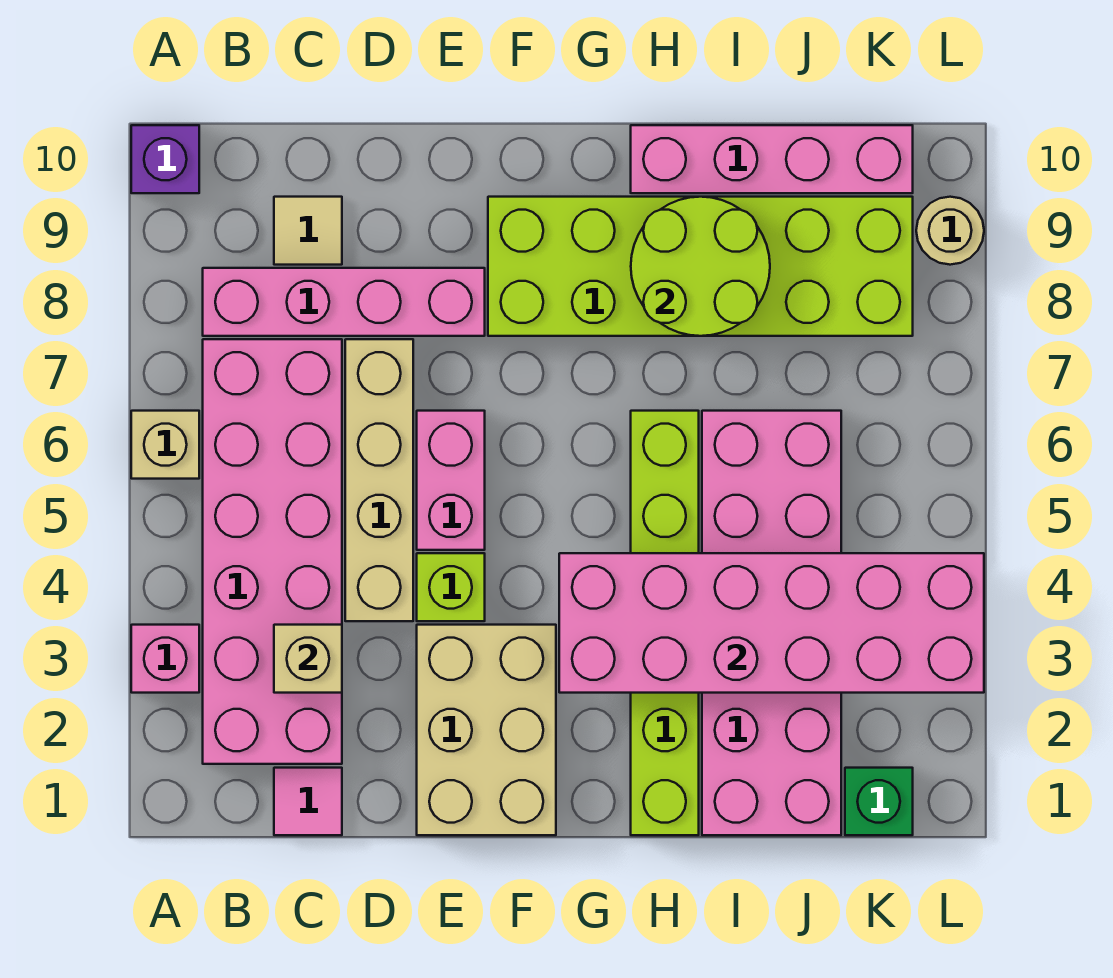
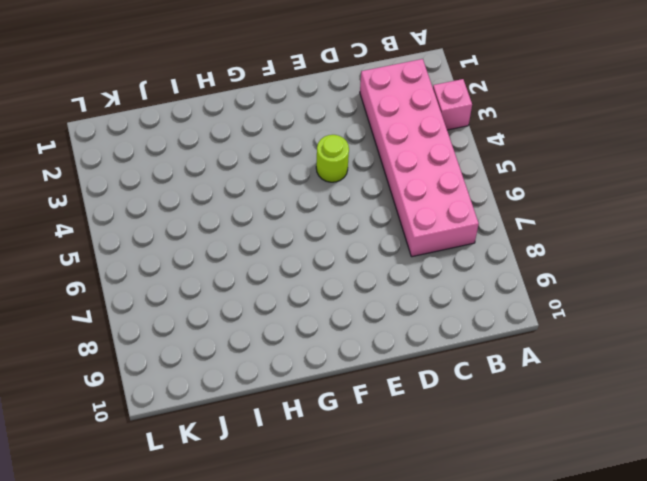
lime round brick E4 level 1 -> lime brick E4 level 1
none -> tan brick A6 level 1
none -> purple brick A10 level 1
none -> pink brick B8:E8 level 1

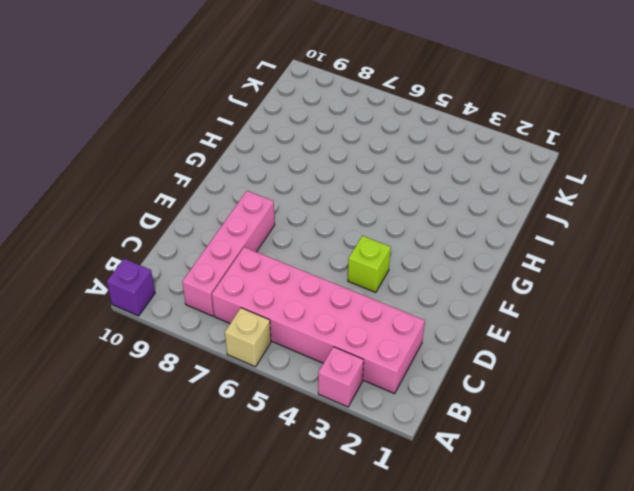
none -> pink tile C1 level 1
none -> tan tile C9 level 1
none -> tan brick D4:D7 level 1

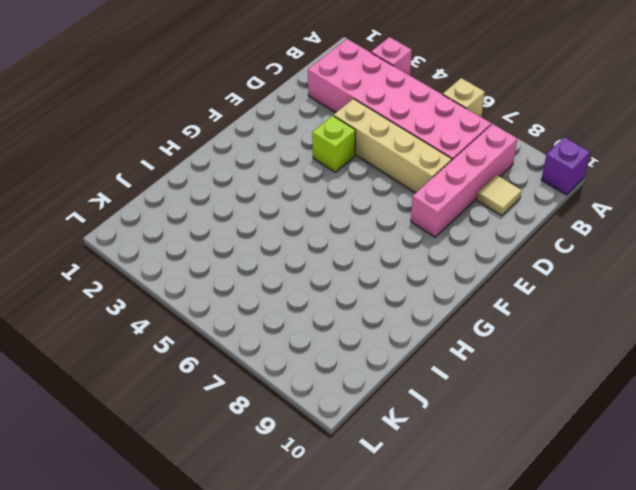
none -> pink tile C1 level 1
none -> tan brick E1:F3 level 1
none -> pink brick E5:E6 level 1

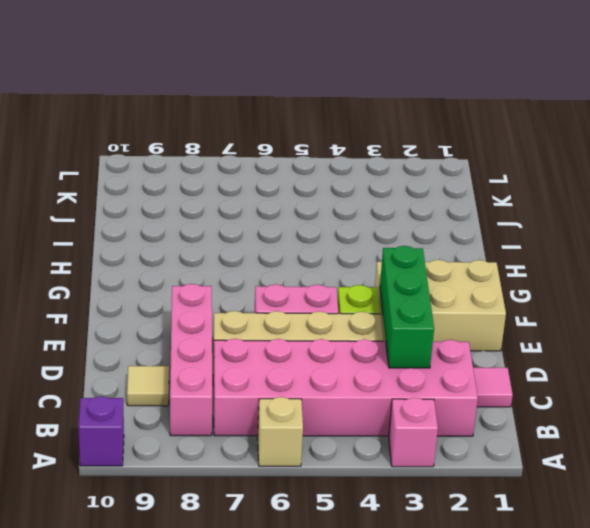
green brick C3:E3 level 2 -> tan brick C3 level 2
none -> lime brick F8:K9 level 1
none -> lime brick H1:H6 level 1
none -> pink brick H10:K10 level 1

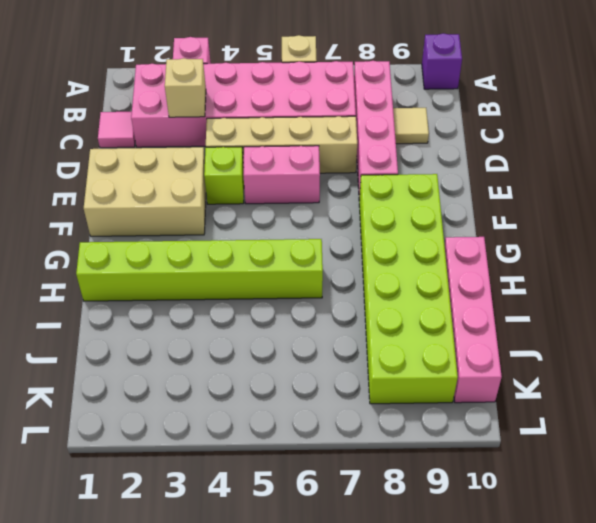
none -> pink brick I1:J6 level 1
none -> green brick K1 level 1
none -> tan round brick L9 level 1

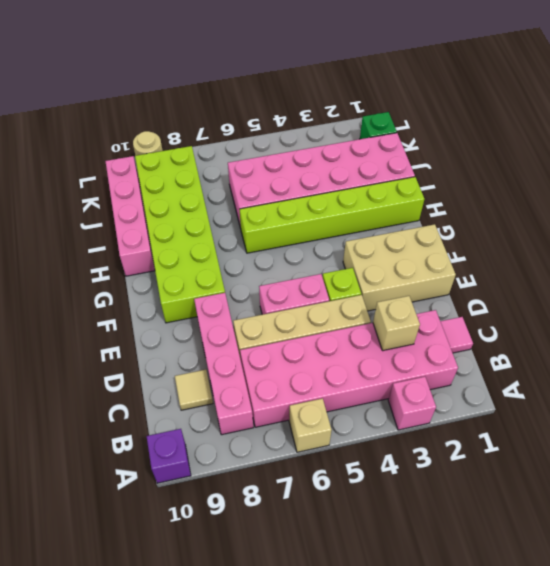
none -> pink brick G3:L4 level 2
none -> lime round brick H8:I9 level 2

